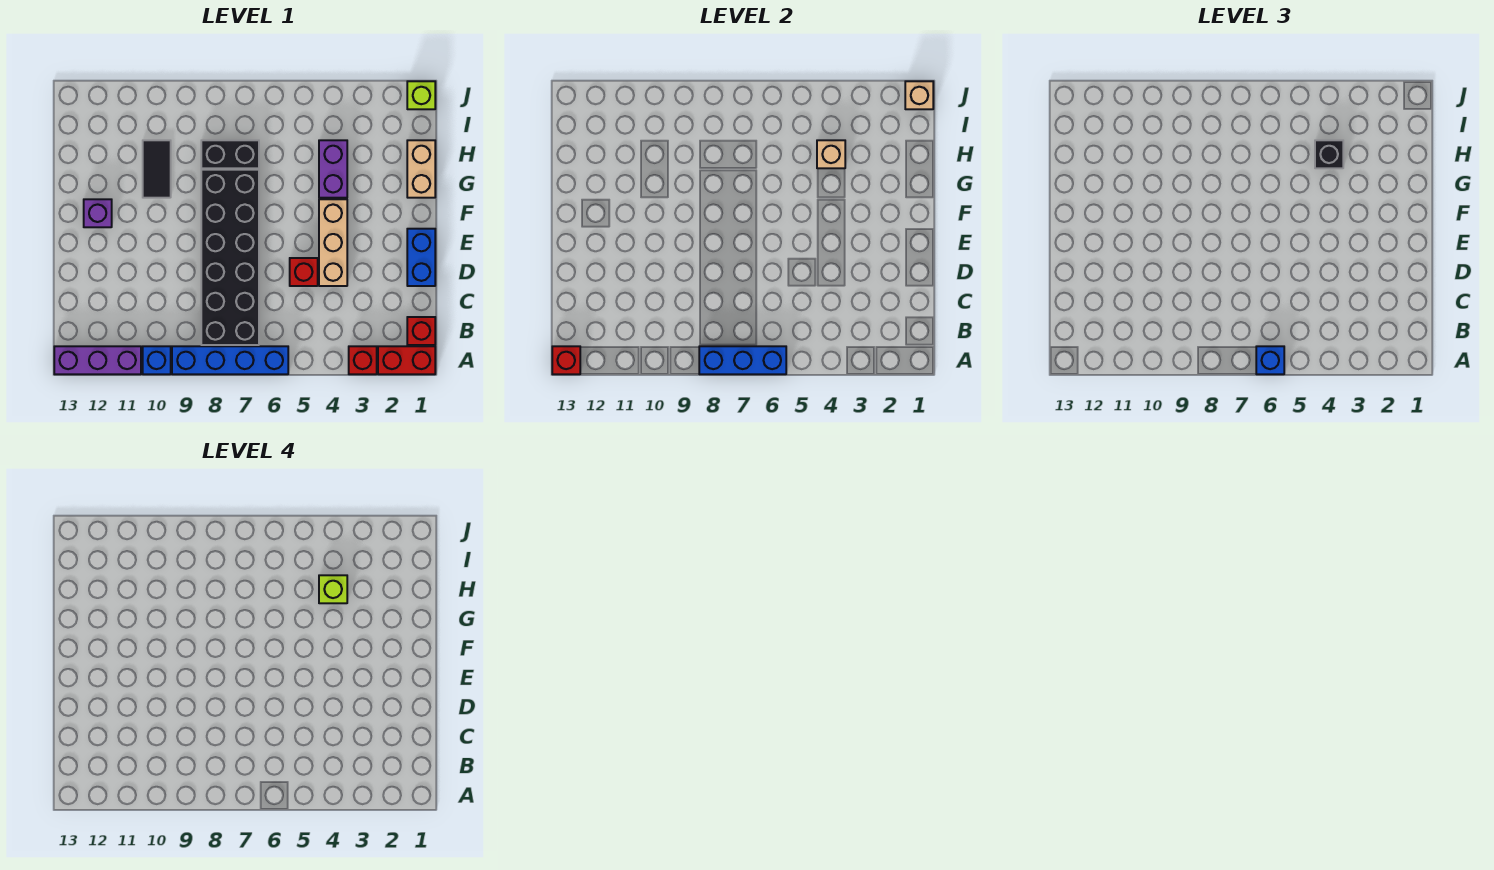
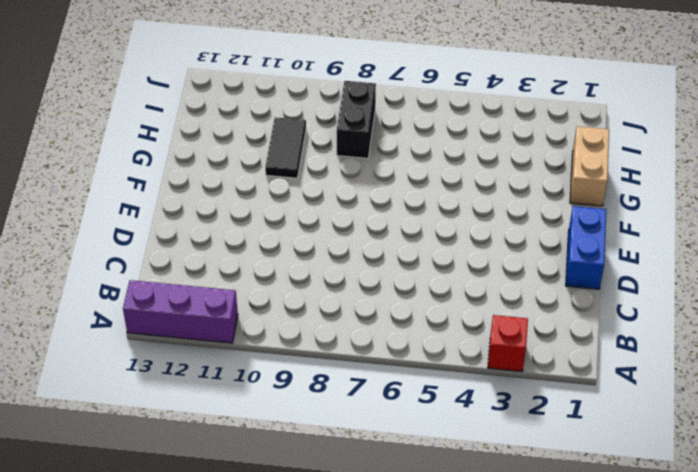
black brick H8:I8 level 1 -> black brick H7:H8 level 1
none -> red brick A1:A2 level 1
none -> blue brick A6:A9 level 1
none -> blue brick A10 level 1

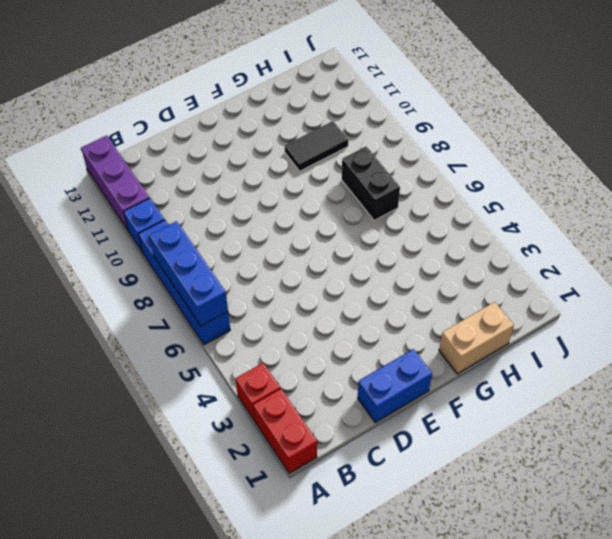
none -> red brick B1 level 1
none -> black brick B7:G8 level 1
none -> tan brick D4:F4 level 1

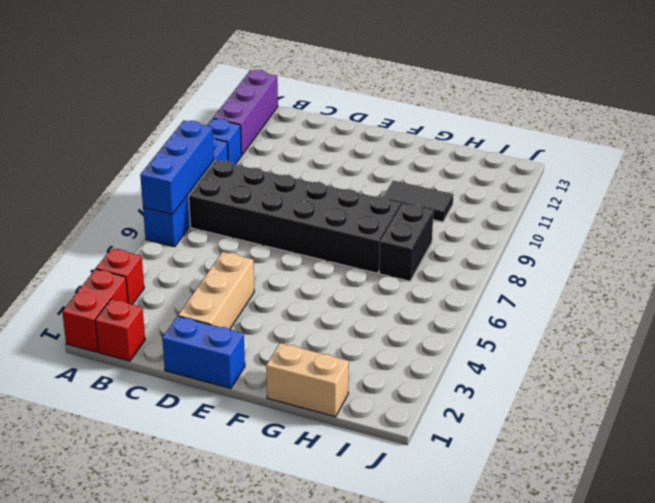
tan brick D2:D4 level 1 -> tan brick D4:F4 level 1
none -> red brick D5 level 1
none -> purple brick F12 level 1
none -> purple brick G4:H4 level 1

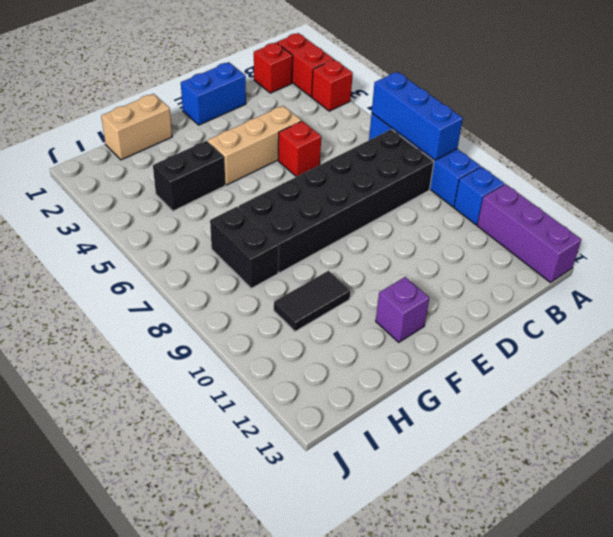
black brick G4:H4 level 1 -> purple brick G4:H4 level 1
none -> lime brick J1 level 1
none -> red brick A13 level 2
none -> tan brick H4 level 2

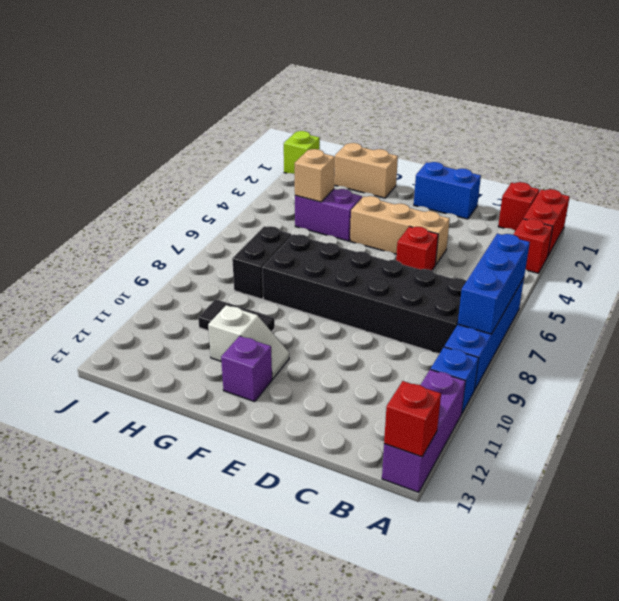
white slope F11:G11 level 1 top G -> none
none -> tan brick J1 level 2
none -> blue brick A6 level 3
none -> black brick H4 level 3

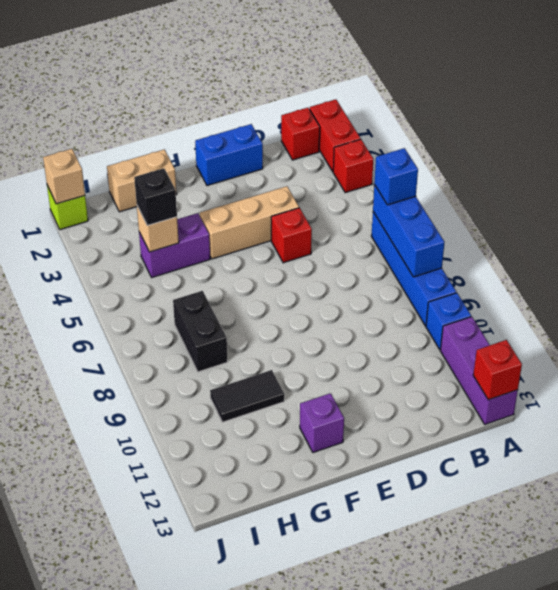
none -> black brick B7:G8 level 1
none -> lime brick H4 level 4

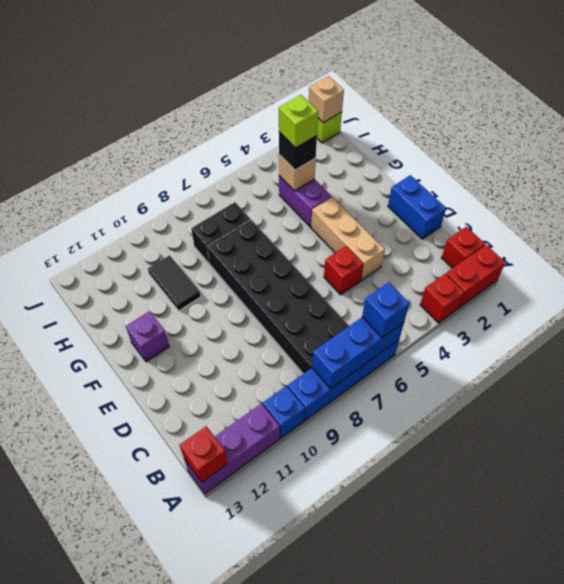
none -> tan brick G1:H1 level 1

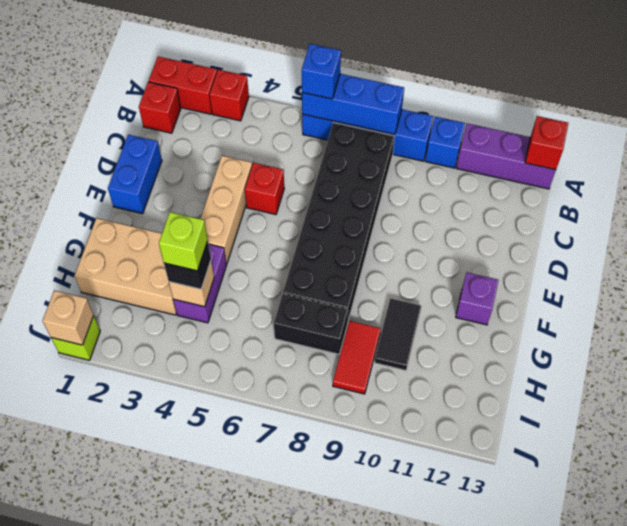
tan brick G1:H3 level 1 -> tan brick G1:H1 level 1
red tile H9:I9 level 1 -> none

